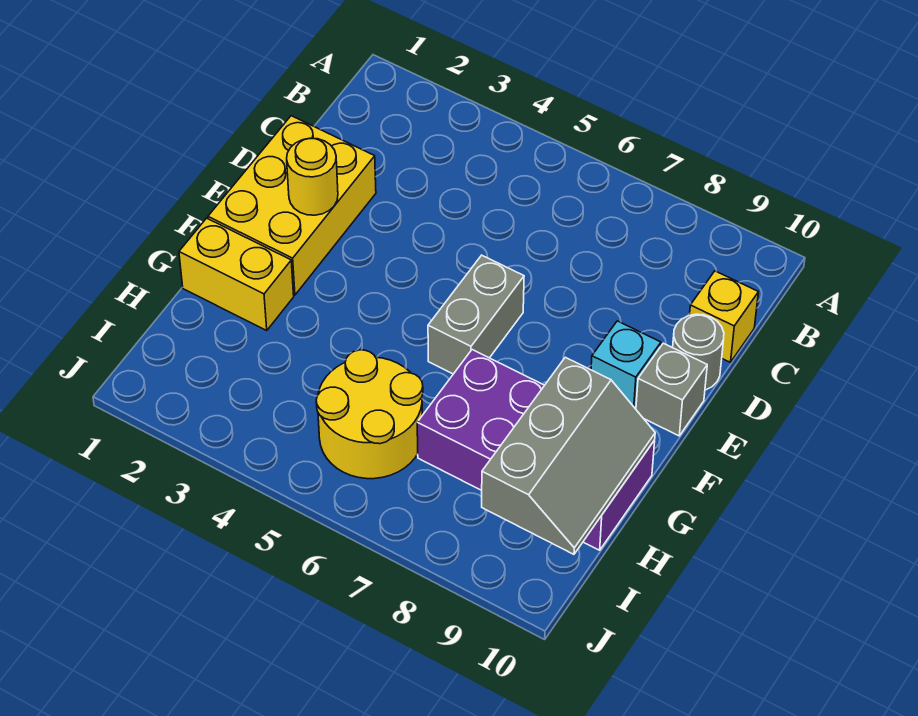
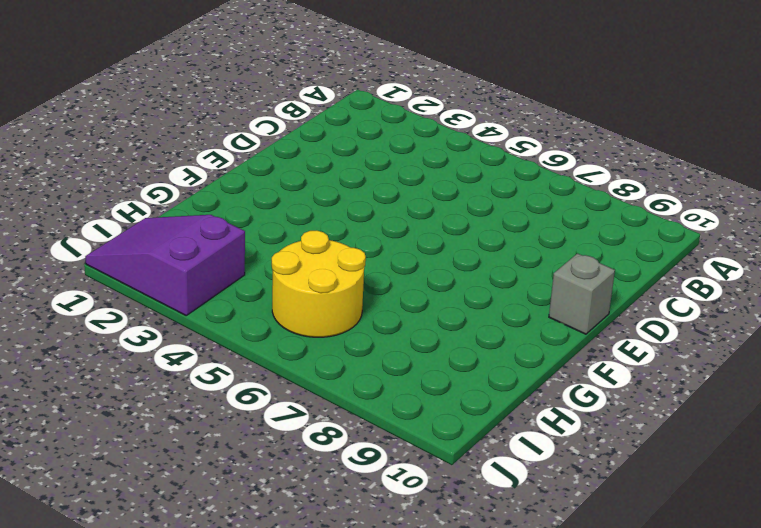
purple slope I1:J3 level 1 top 3 -> none
none -> yellow brick C10 level 1
none -> yellow brick D1:F2 level 1

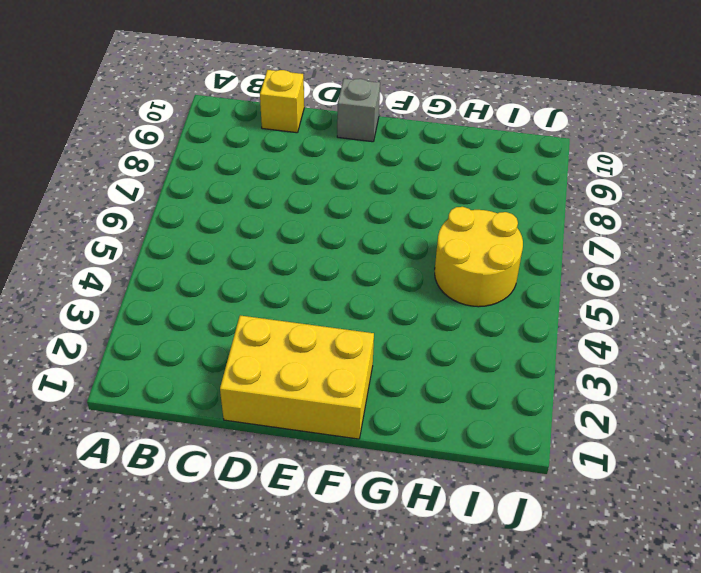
none -> grey round brick D10 level 1
none -> grey brick E6:F6 level 1

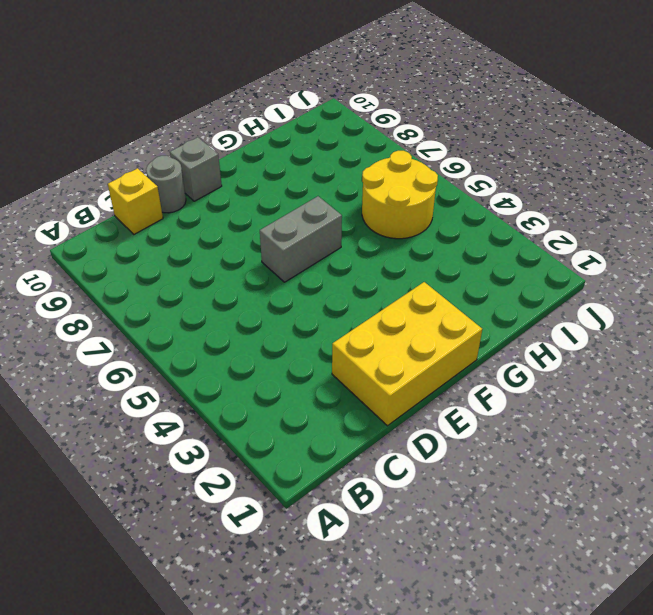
none -> cyan brick E9 level 1
none -> yellow brick G1:G2 level 1

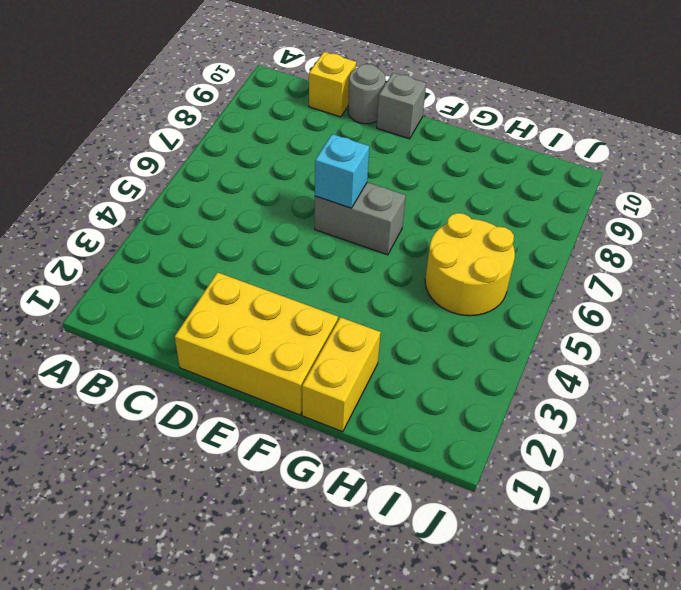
cyan brick E6 level 2 -> cyan brick E9 level 1
none -> purple brick G7:H10 level 1
none -> yellow round brick E2 level 2

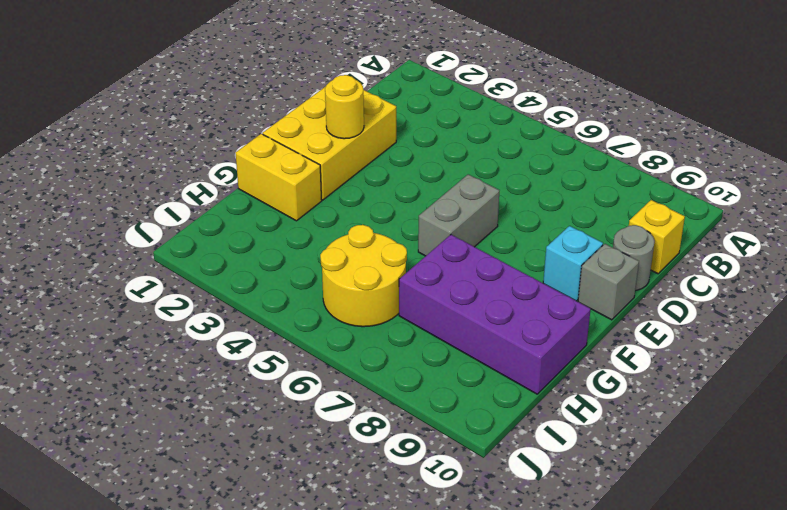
none -> grey slope G9:I10 level 2 top 9

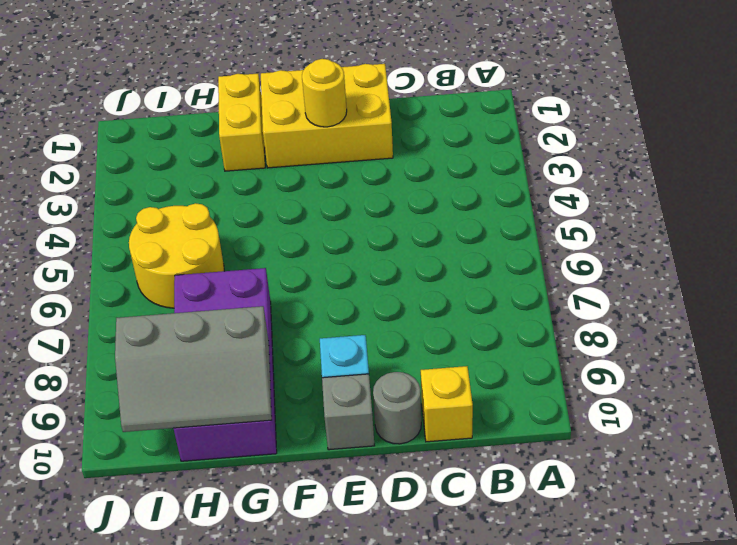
none -> grey brick E6:F6 level 1

